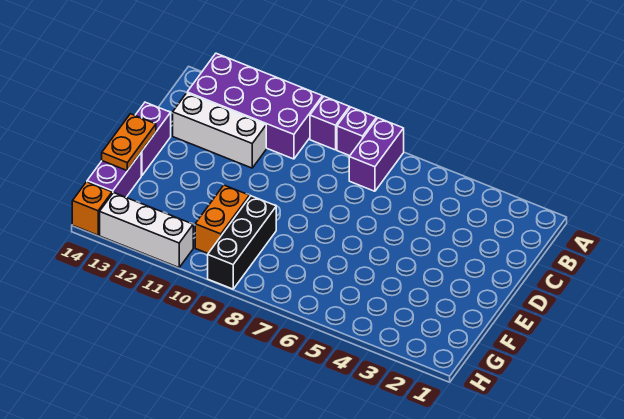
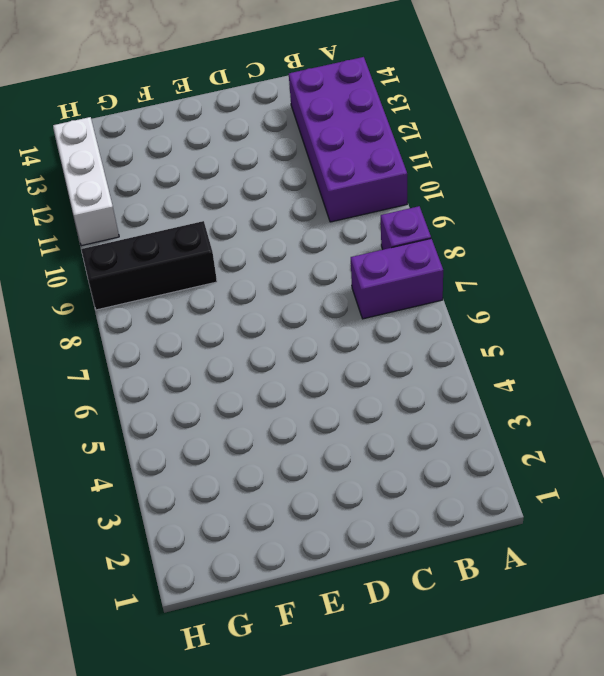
none -> purple brick A9 level 1
none -> white brick C11:C13 level 1
none -> purple brick D14:E14 level 1

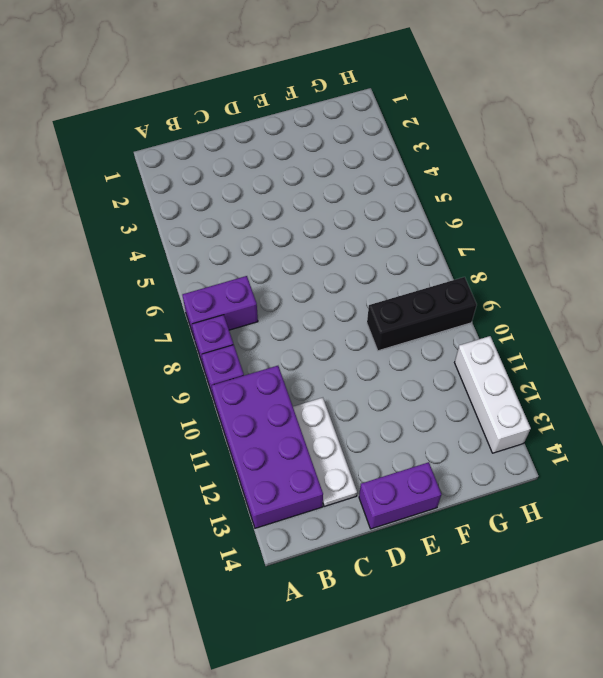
white plate C11:C13 level 1 -> white brick C11:C13 level 1
none -> orange brick F10:G10 level 1
none -> purple brick F14:G14 level 1
none -> orange brick H14 level 1

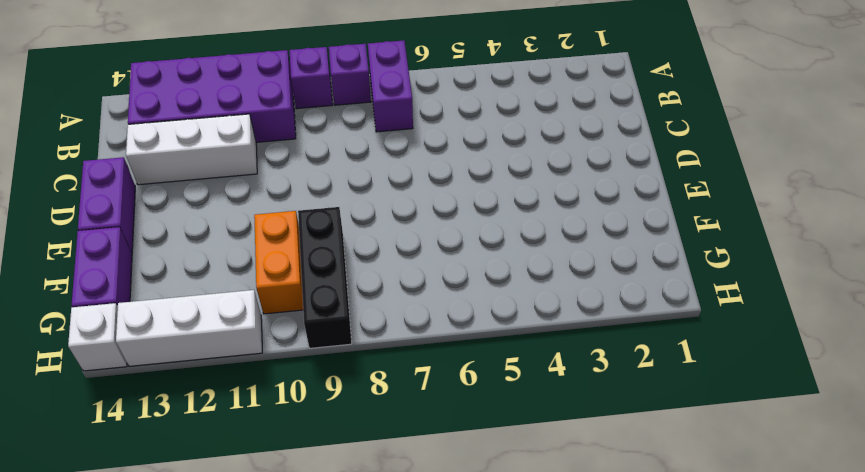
white brick H14 level 1 -> orange brick H14 level 1
none -> orange plate E14:F14 level 2

